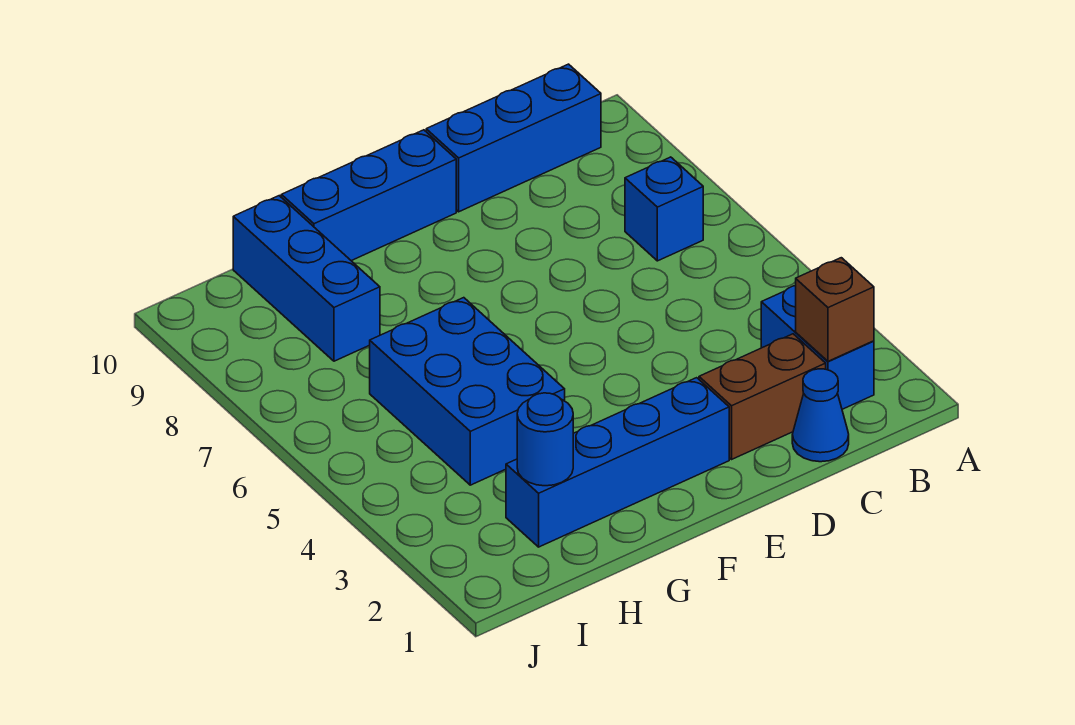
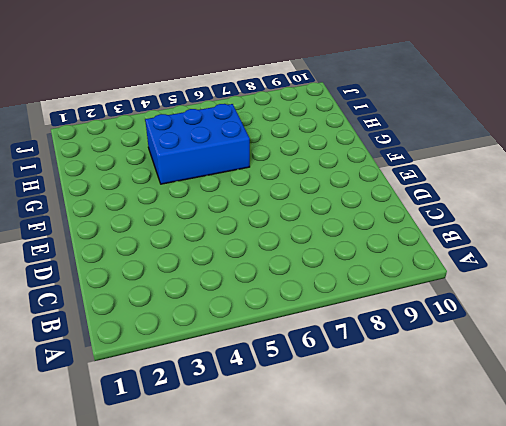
none -> blue brick B2:B3 level 1
none -> blue brick B7 level 1

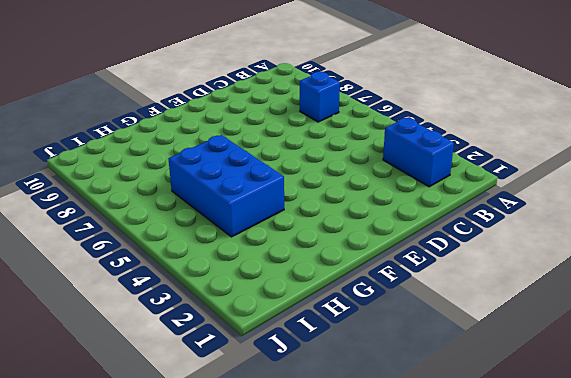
none -> blue brick B10:D10 level 1
none -> blue cone C1 level 1

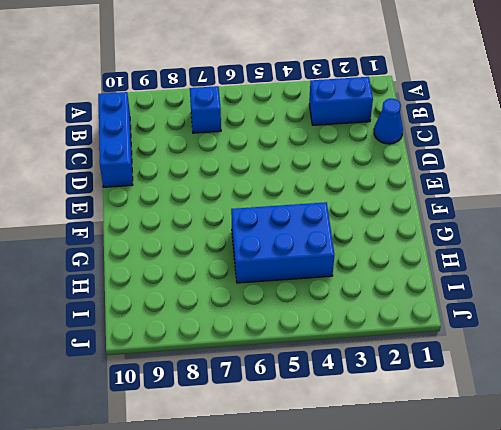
none -> brown brick C2:D2 level 1
none -> blue brick E2:H2 level 1

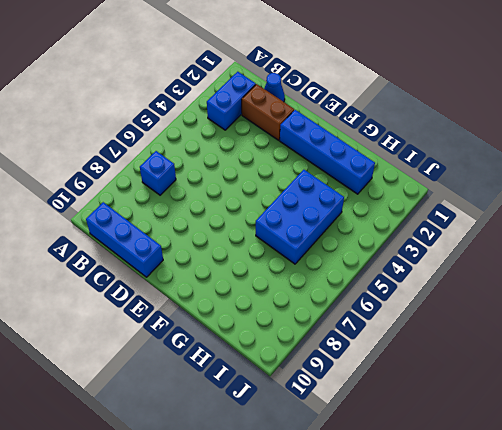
none -> blue brick E10:G10 level 1
none -> blue brick H8:H10 level 1

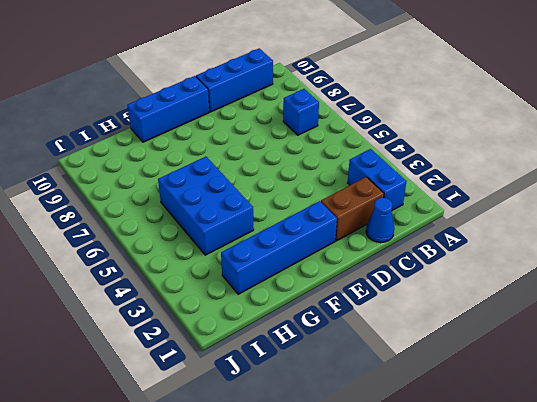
none -> blue brick H8:H10 level 1
none -> brown brick B2 level 2

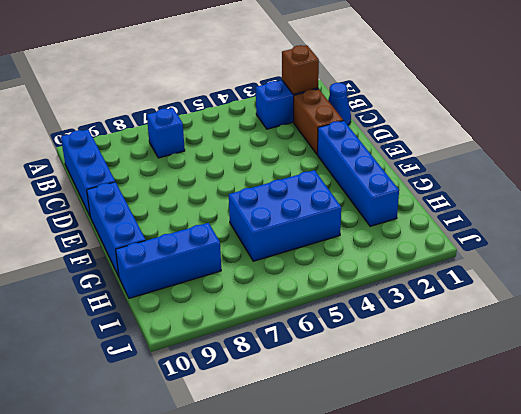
none -> blue round brick H2 level 2

